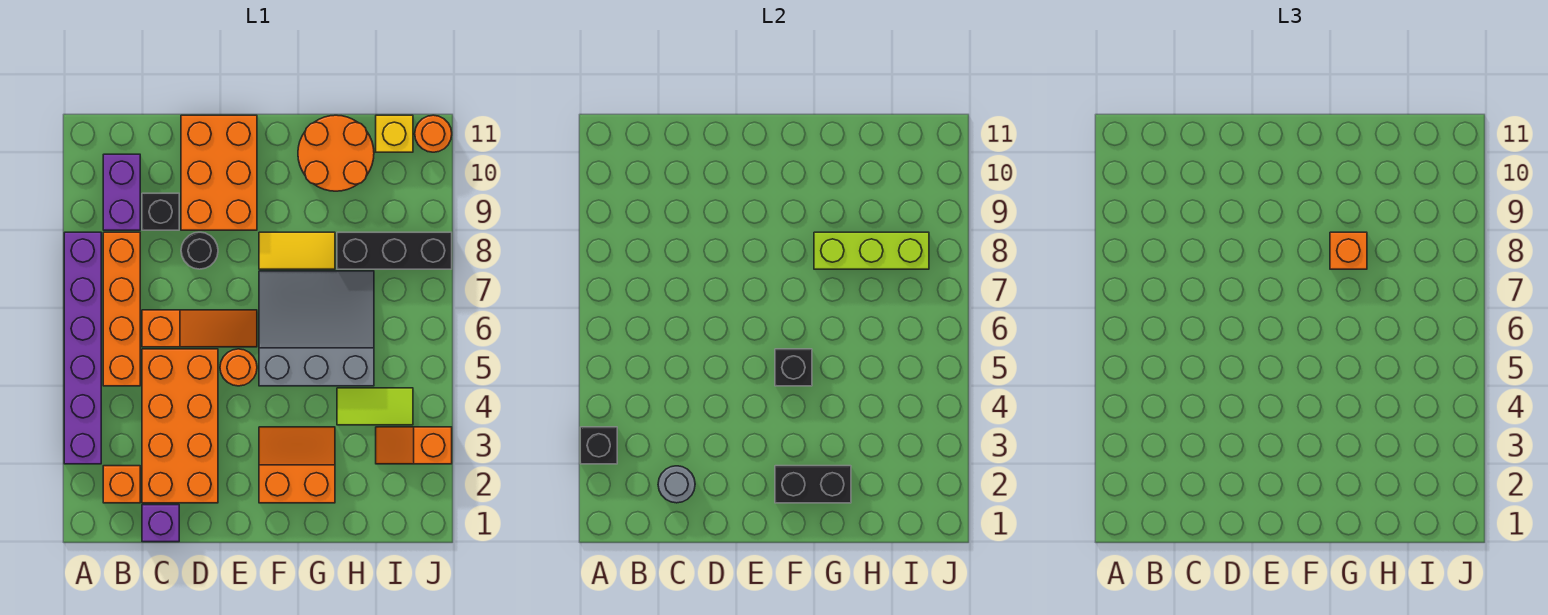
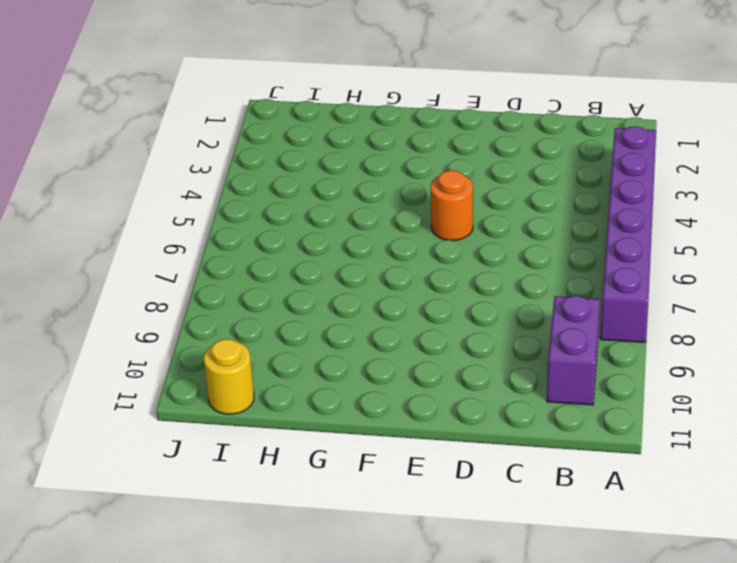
yellow round brick I11 level 1 -> yellow brick I11 level 1
none -> orange brick B2 level 1
none -> orange brick B5:B8 level 1
none -> purple brick C1 level 1

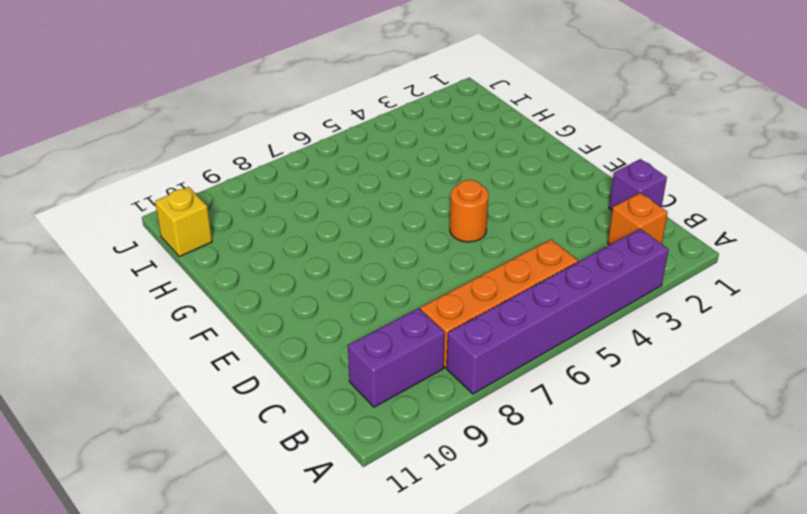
none -> orange brick C2:D5 level 1
none -> orange slope C6:E6 level 1 top C
none -> black brick C9 level 1

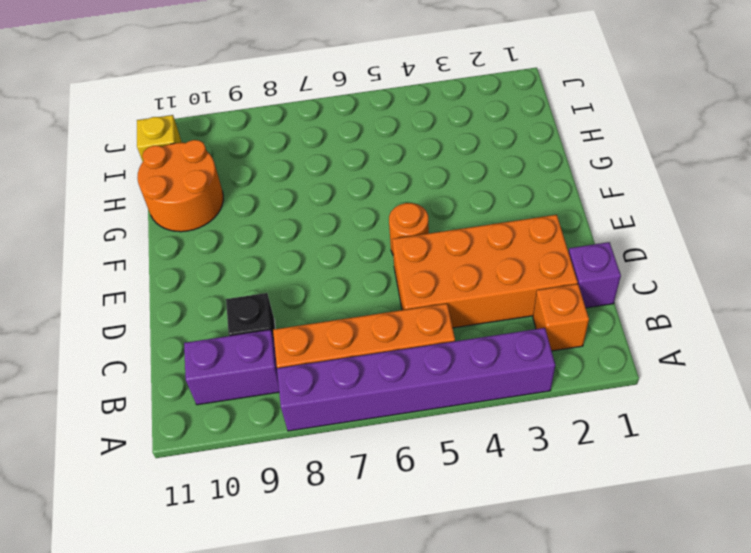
none -> orange slope C6:E6 level 1 top C
none -> black round brick D8 level 1
none -> orange brick D9:E11 level 1

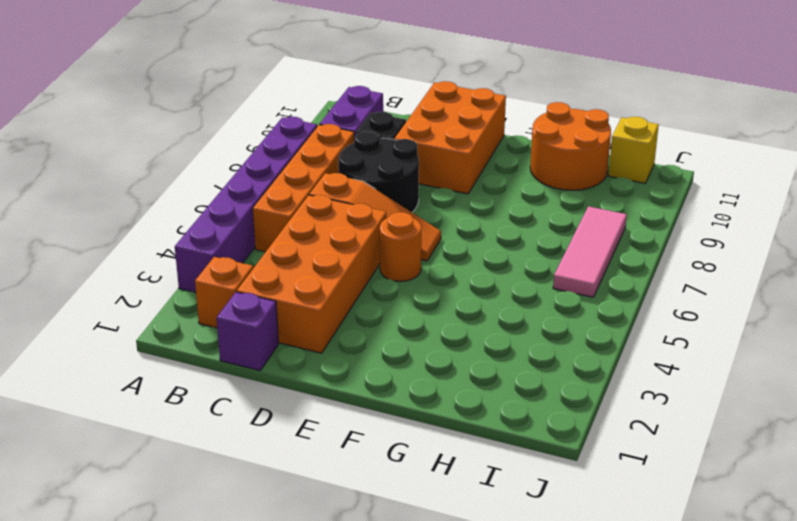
black round brick C7:D8 level 1 -> black round brick D8 level 1
pink tile I6:I8 level 1 -> black brick H8:J8 level 1
none -> orange slope F2:G3 level 1 top 2
none -> grey slope F5:H7 level 1 top 5
none -> yellow tile F8:G8 level 1

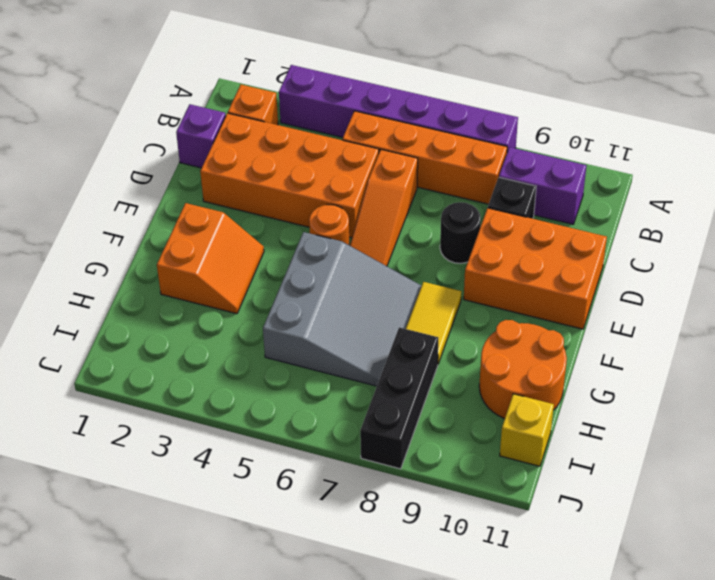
none -> lime tile H4:I4 level 1
none -> orange slope I3:J3 level 1 top J
none -> orange round brick J11 level 1

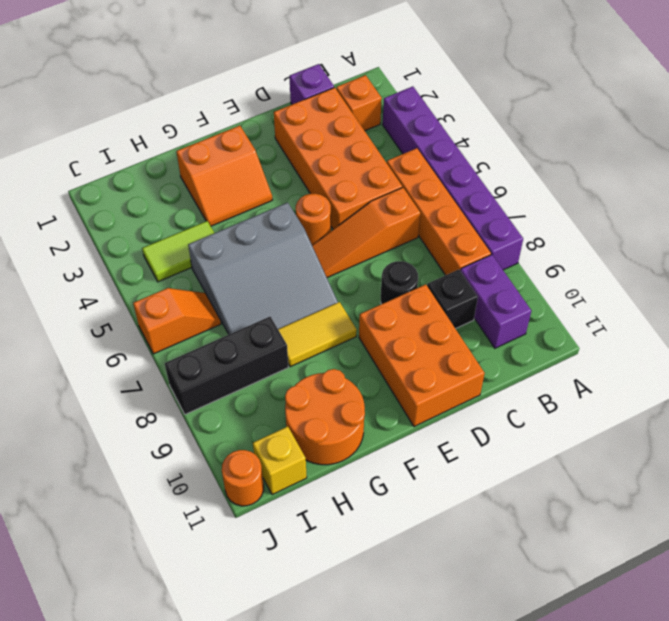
orange slope I6:J6 level 1 top J -> orange slope I3:J3 level 1 top J
none -> black brick A3 level 2
none -> grey round brick C2 level 2
none -> black brick F2:G2 level 2

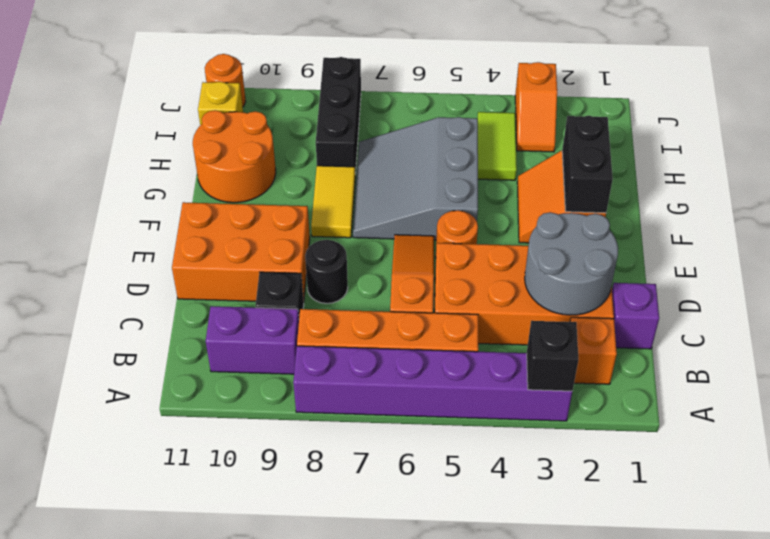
grey round brick C2:D3 level 2 -> grey round brick C2 level 2
none -> black brick F5 level 2
none -> lime brick G8:I8 level 2
none -> orange brick G8 level 3

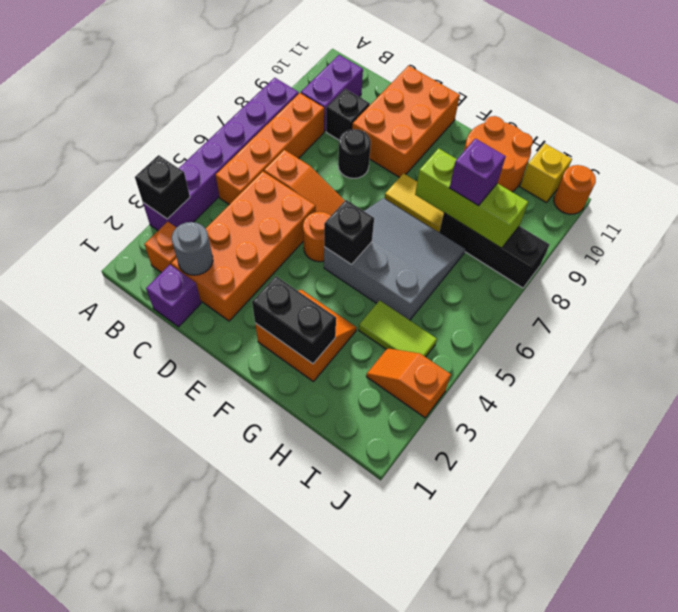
purple brick H8 level 3 -> none
none -> orange brick G8 level 3

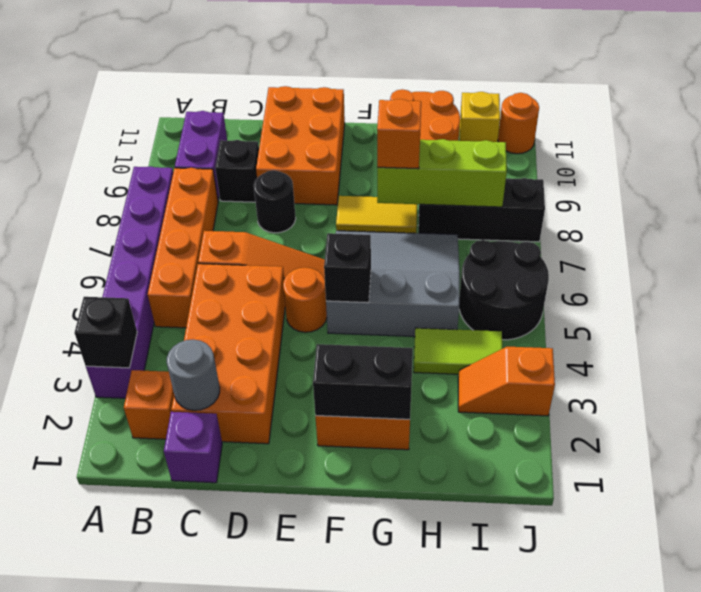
black round brick I5:J6 level 1 -> none

